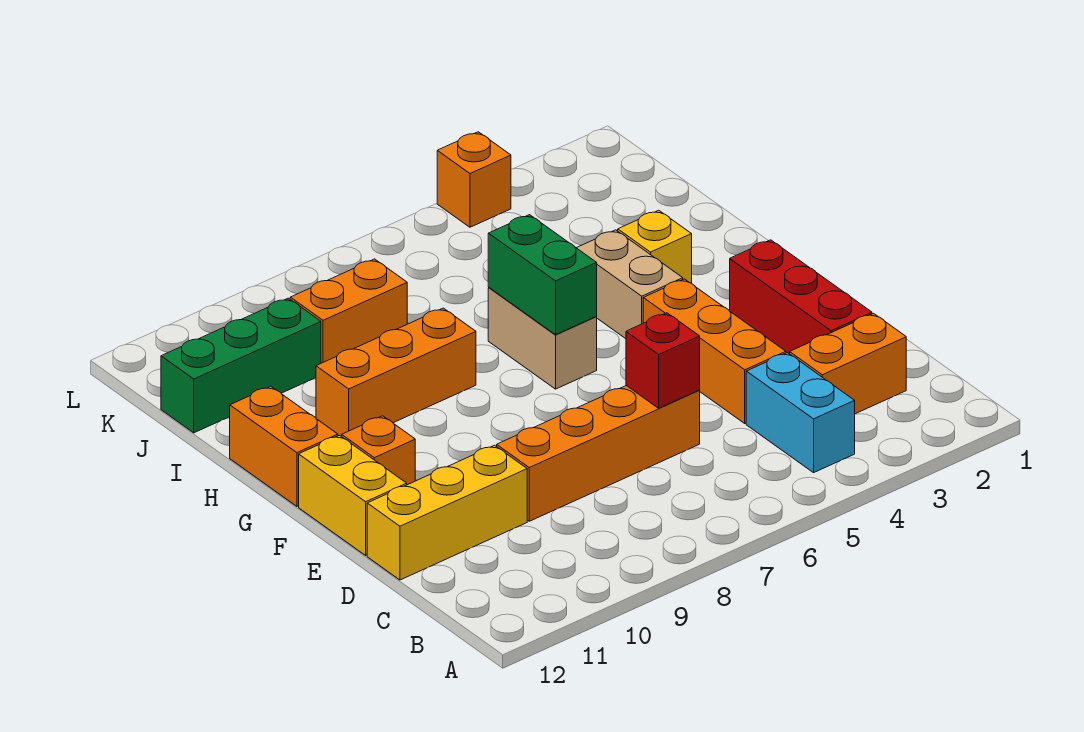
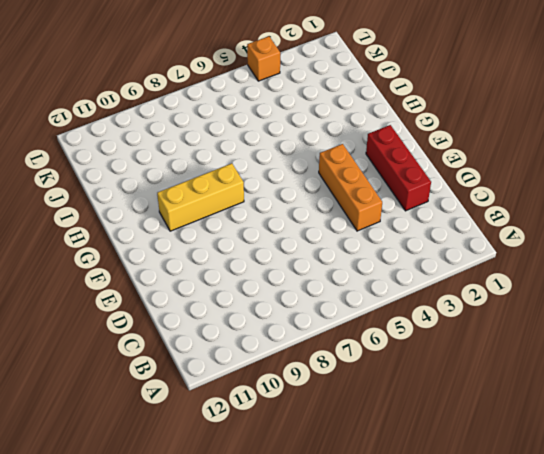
yellow brick G8:G10 level 1 -> yellow brick D10:D12 level 1
none -> cyan brick B4:C4 level 1
none -> orange brick C2:C3 level 1
none -> orange brick D6:D9 level 1

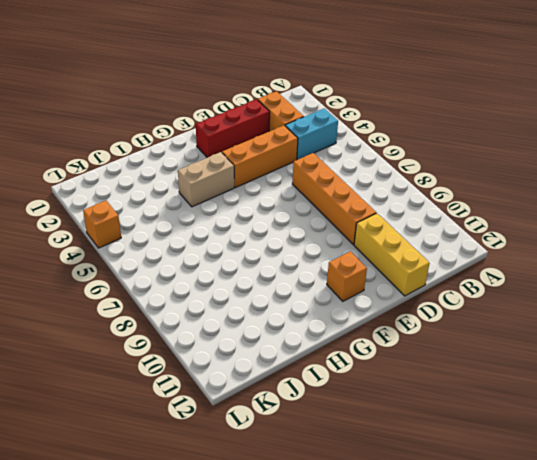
none -> yellow brick E12:F12 level 1
none -> tan brick G6:H6 level 1
none -> orange brick G12:H12 level 1

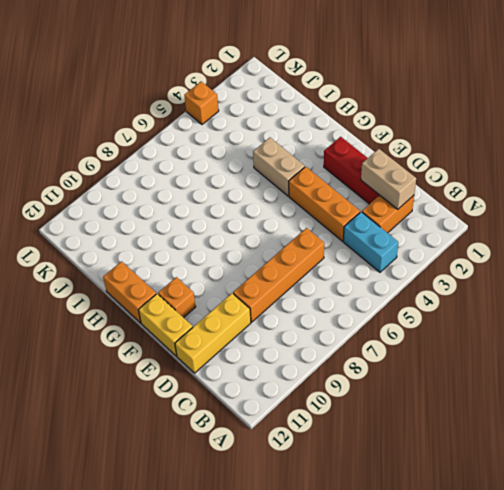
tan brick C2:D2 level 2 -> tan brick G6:H6 level 1
none -> yellow brick H3 level 1
none -> orange brick H8:H10 level 1
none -> orange brick J8:J9 level 1

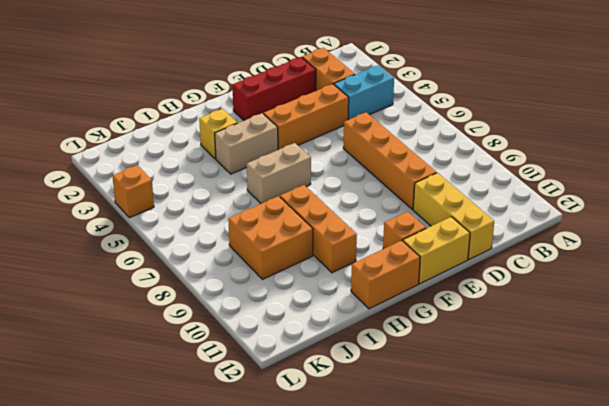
orange brick I8:J9 level 1 -> orange brick J8:J9 level 1
none -> green brick J10:J12 level 1
none -> red brick D6 level 2
none -> green brick G6:H6 level 2

